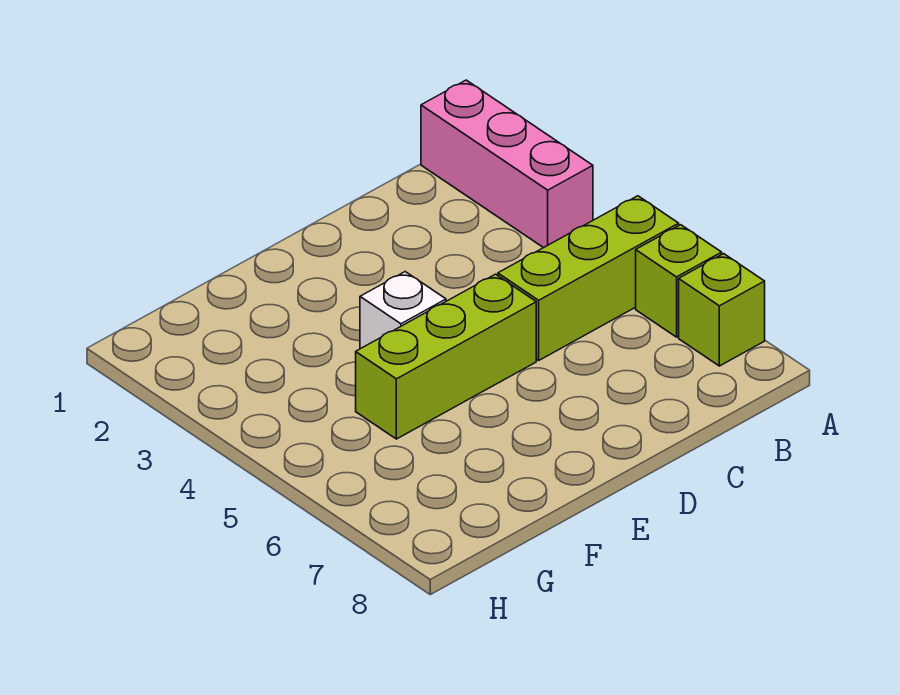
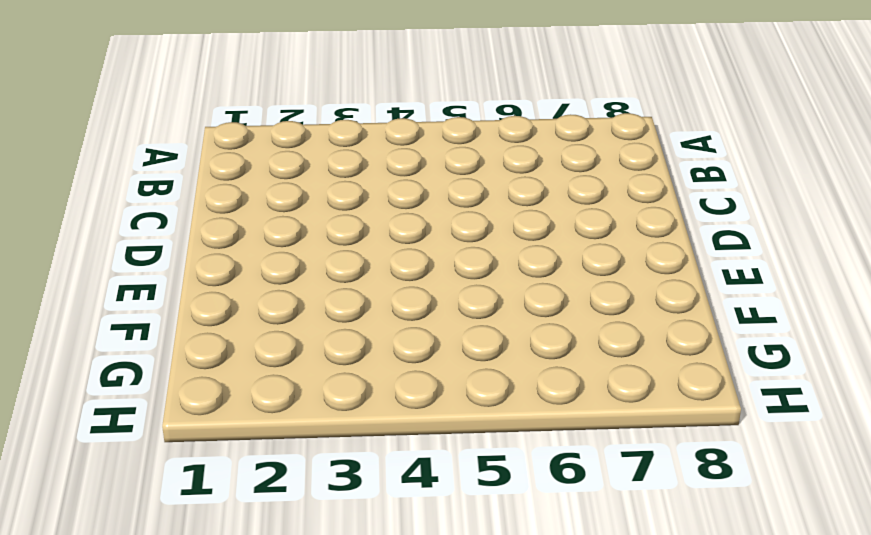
none -> pink brick A1:A3 level 1
none -> lime brick A5:C5 level 1

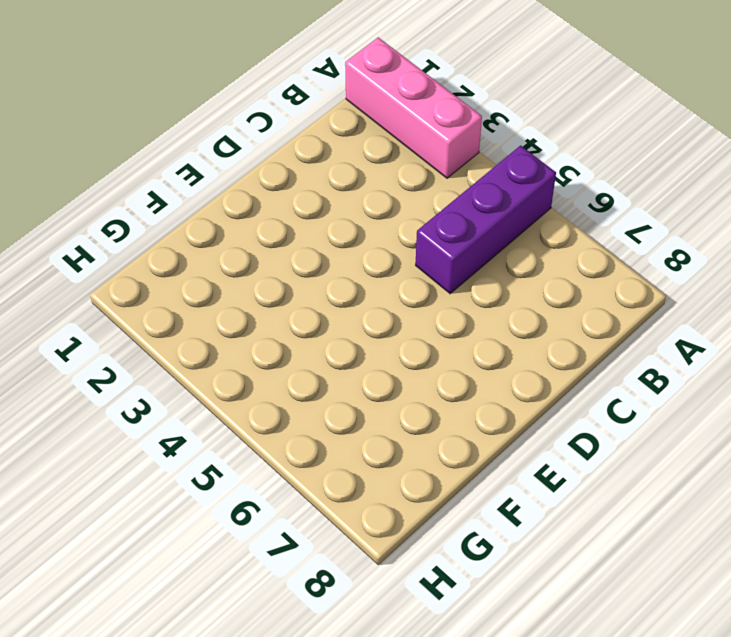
purple brick A5:C5 level 1 -> lime brick A5:C5 level 1
none -> lime brick A6 level 1
none -> lime brick A7 level 1

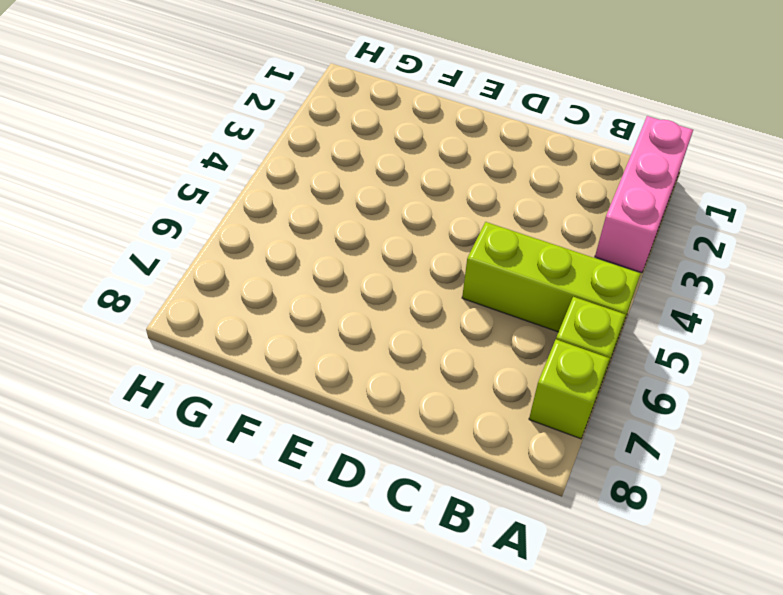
none -> lime brick D5:F5 level 1
none -> white brick E4 level 1

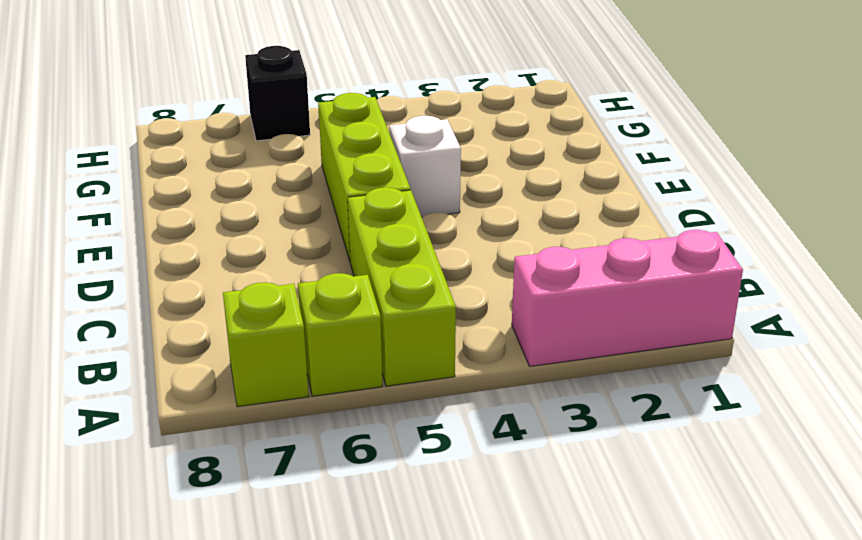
black brick H6 level 1 -> none

